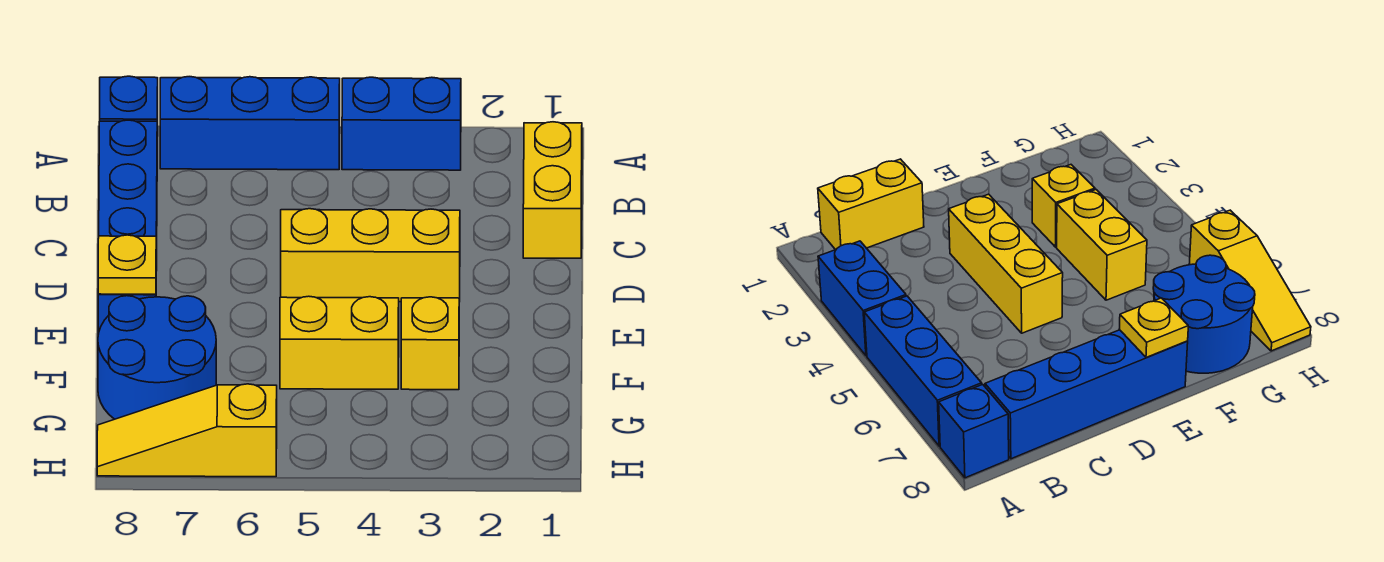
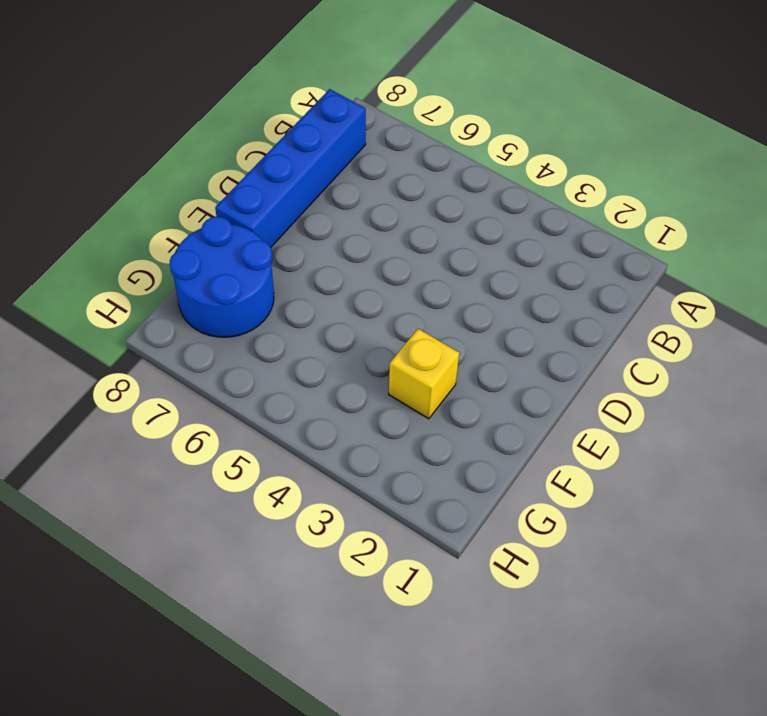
none -> blue brick A3:A4 level 1
none -> blue brick A5:A7 level 1

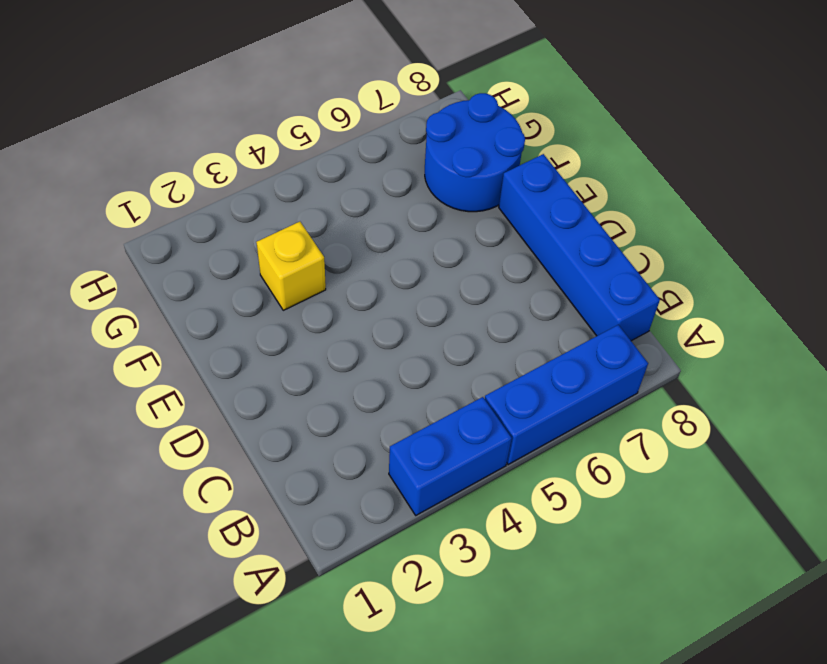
none -> blue brick A8 level 1
none -> yellow brick B1:C1 level 1

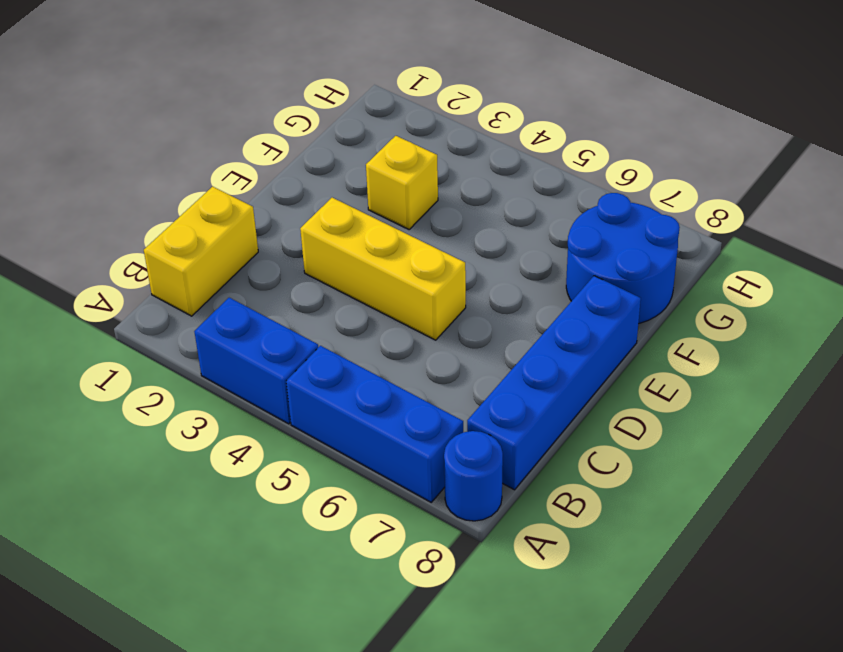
blue round brick A8 level 1 -> blue brick A8 level 1
none -> yellow brick F4:F5 level 1
none -> yellow slope H6:H8 level 1 top 6

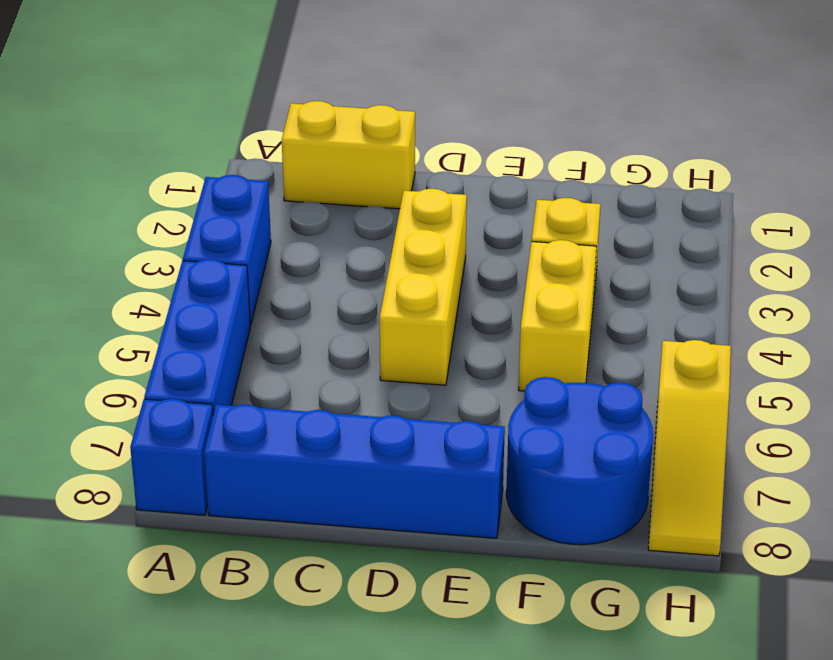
none -> yellow plate E8 level 2

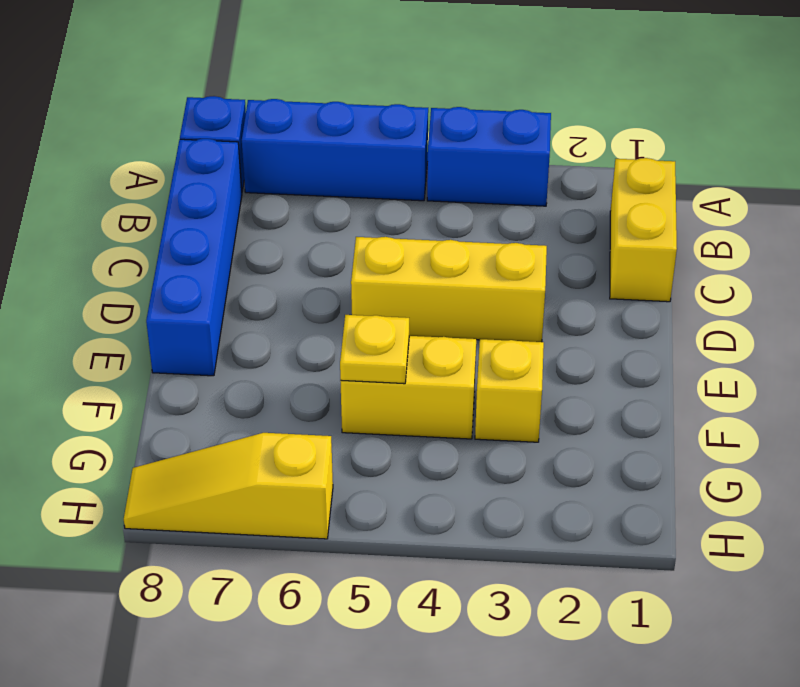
yellow plate F5 level 2 -> yellow plate E8 level 2
none -> blue round brick F7:G8 level 1

